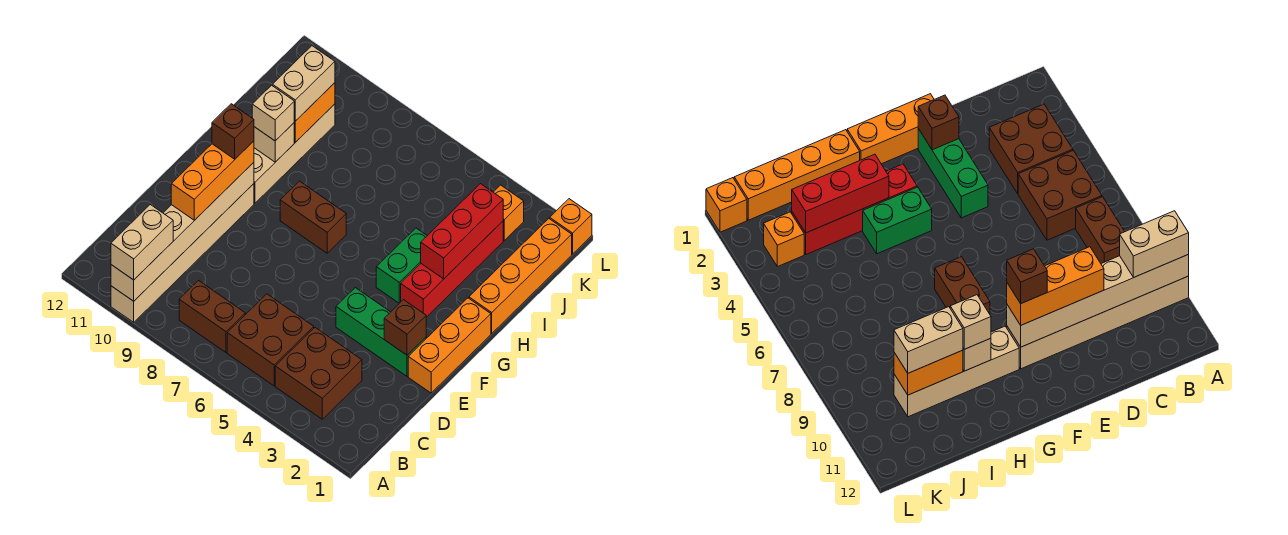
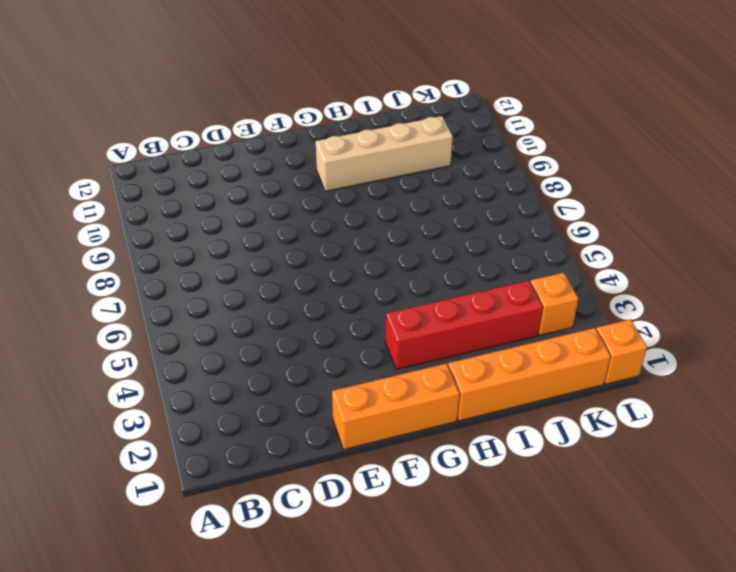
none -> tan brick A10:F10 level 1
none -> brown brick B3:C4 level 1
none -> brown brick B5:C6 level 1

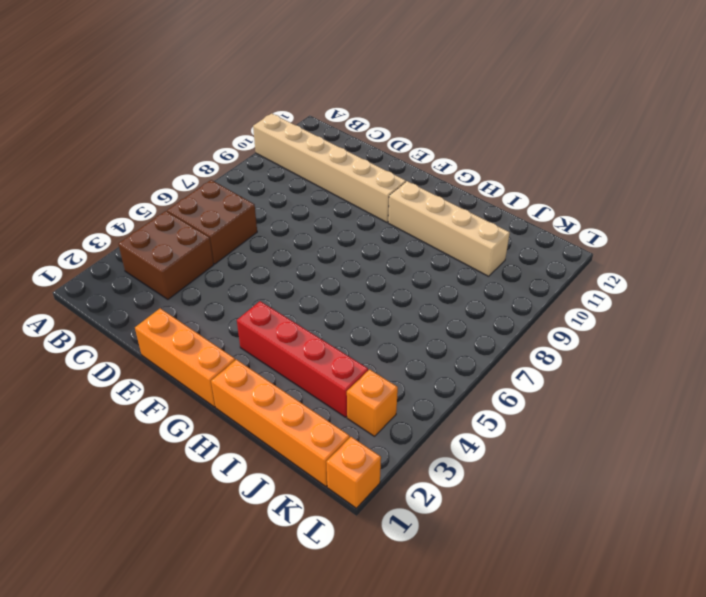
none -> brown brick B7:B8 level 1
none -> green brick E2:E4 level 1
none -> green brick G4:H4 level 1

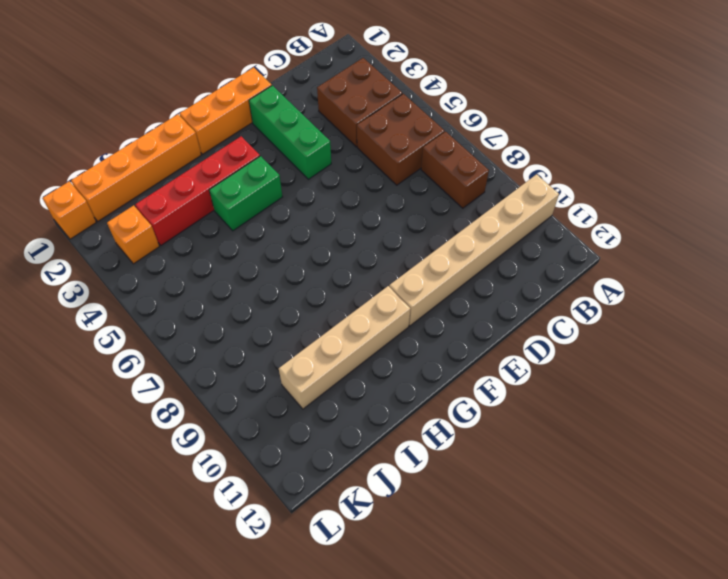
none -> brown brick G7:G8 level 1
none -> tan brick A10:F10 level 2
none -> brown brick E2 level 2

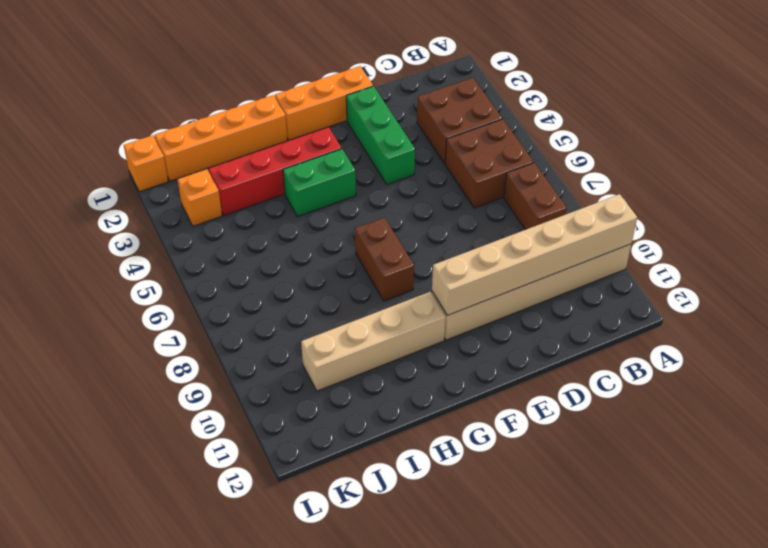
none -> brown brick E2 level 2
none -> red brick H3:J3 level 2
none -> tan brick H10 level 2

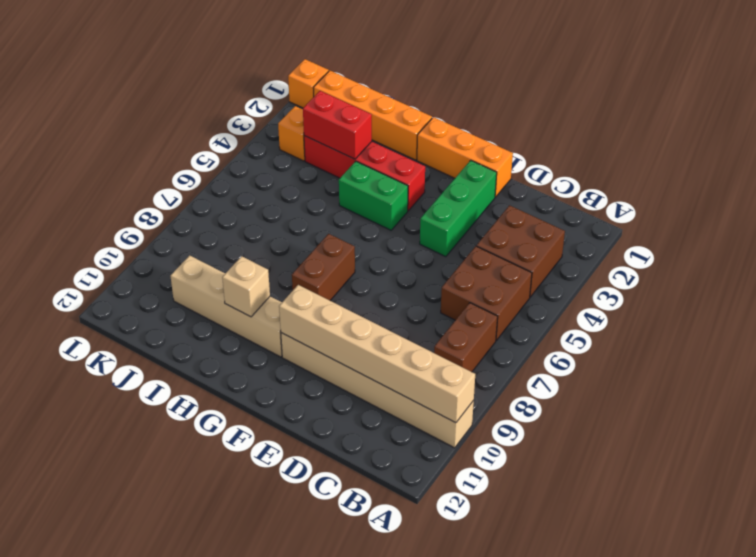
red brick I3:J3 level 2 -> red brick H3:J3 level 2
none -> brown brick E2 level 2
none -> orange brick I10:J10 level 2
none -> tan brick A10:B10 level 3

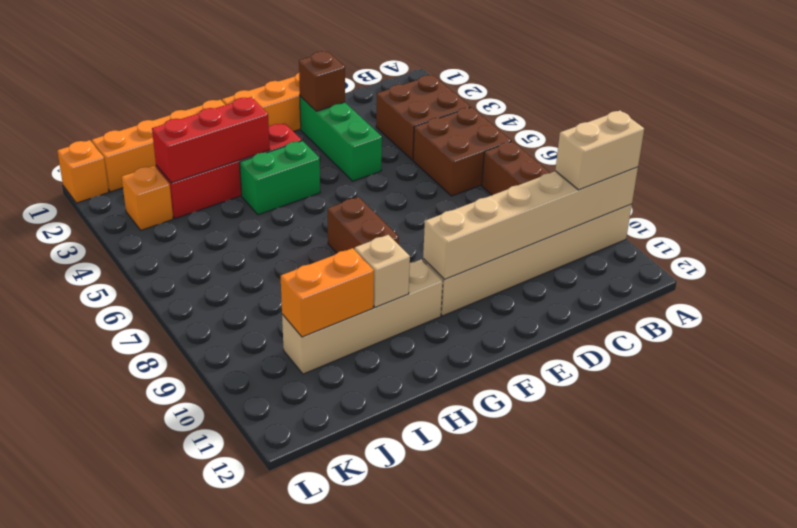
none -> orange brick D10:F10 level 3
none -> tan brick H10 level 3
none -> tan brick I10:J10 level 3

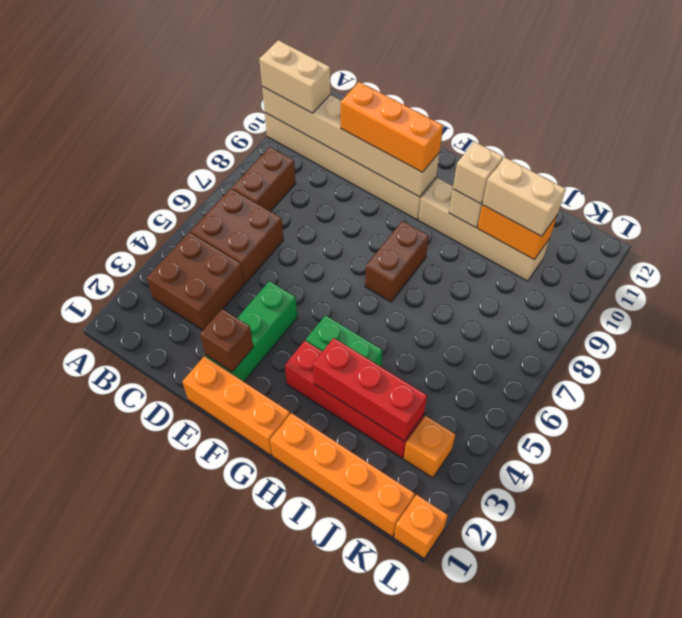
none -> brown brick F10 level 4

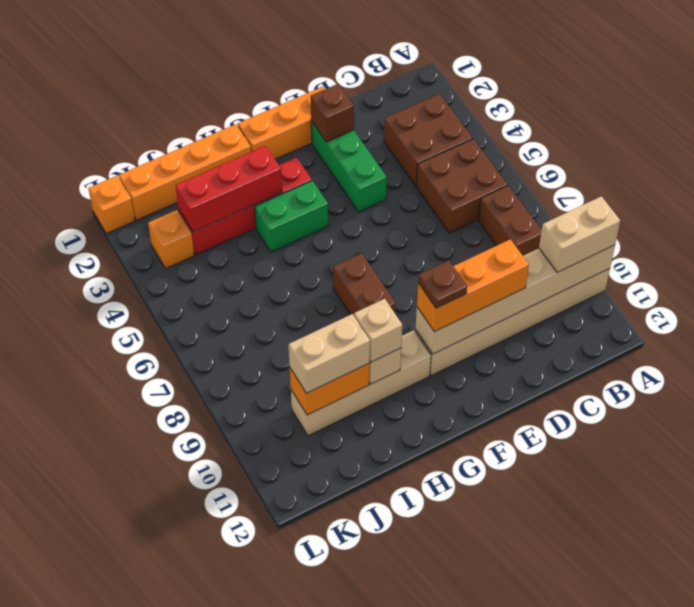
brown plate F10 level 4 -> brown brick F10 level 4

